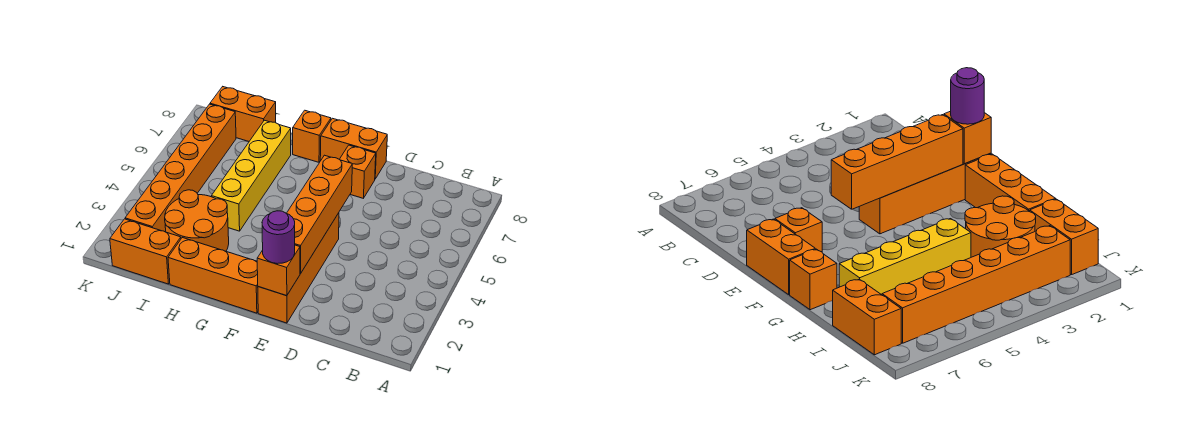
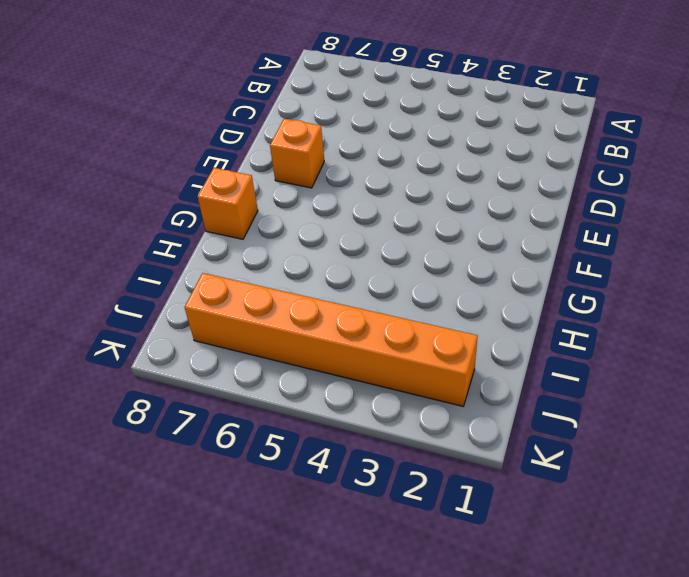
none -> orange brick E1:E4 level 1
none -> orange brick E8:F8 level 1
none -> orange brick F1:H1 level 1

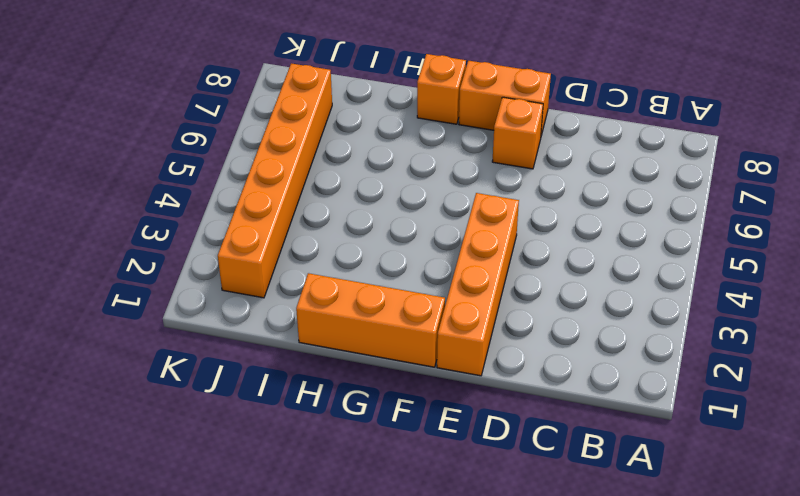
none -> orange round brick H2:I3 level 1
none -> yellow brick H4:H7 level 1
none -> orange brick I1:J1 level 1

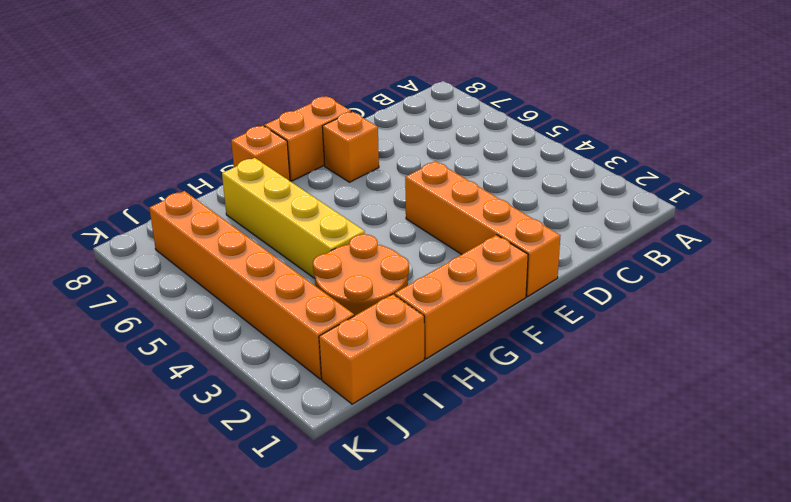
none -> orange brick I8:J8 level 1
none -> orange brick E1 level 2
none -> orange brick E2:E5 level 2

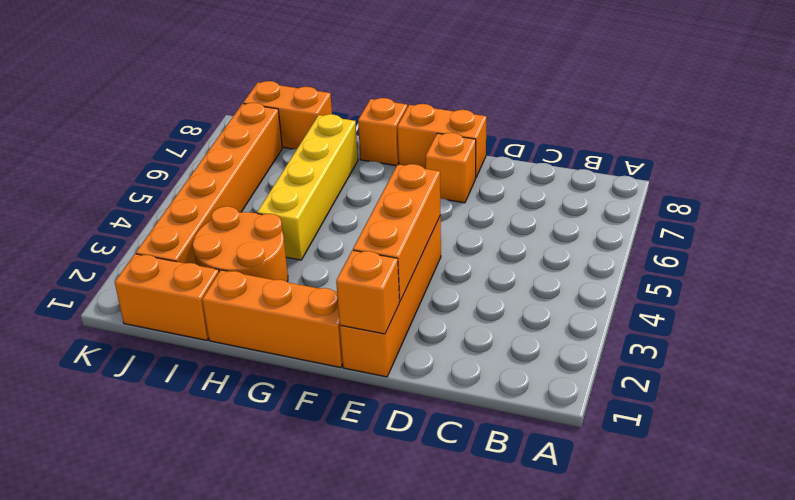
orange brick E2:E4 level 2 -> orange brick E2:E5 level 2
none -> purple round brick E1 level 3

